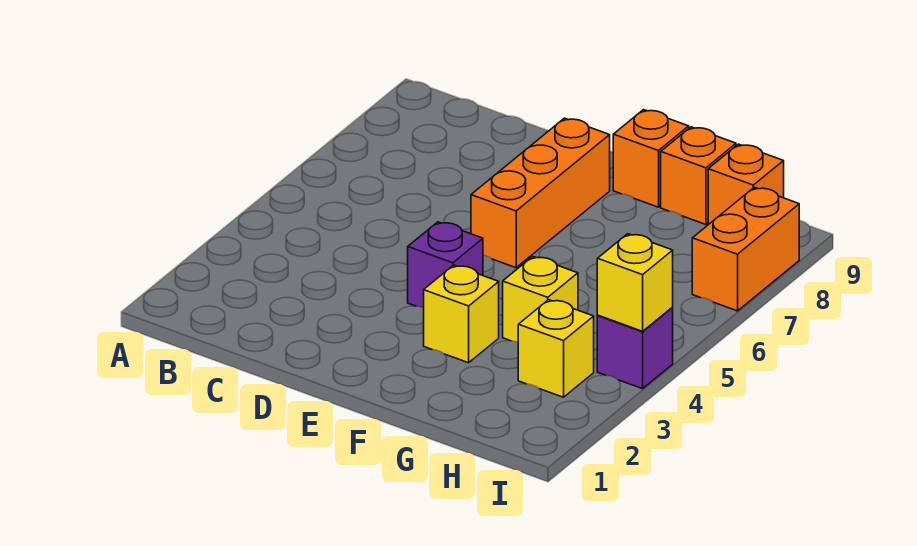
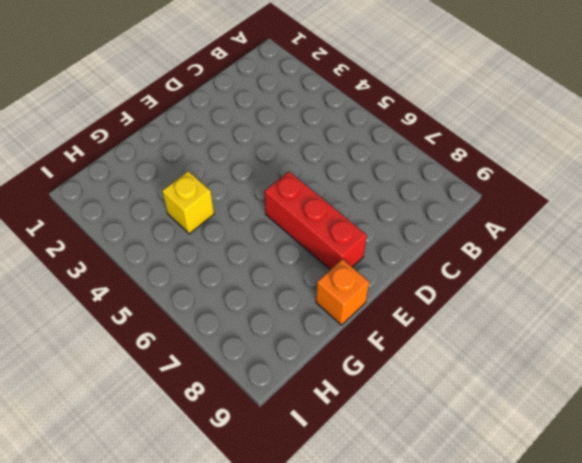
red brick E6:E8 level 1 -> orange brick E6:E8 level 1
none -> purple brick E4 level 1
none -> yellow brick F3 level 1

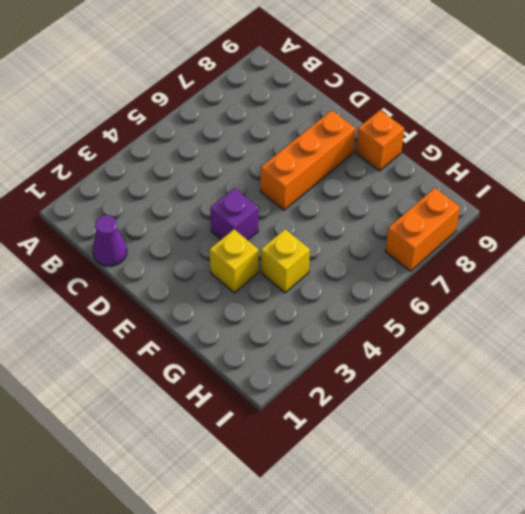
purple cone C1 level 1 -> none
none -> orange brick G9 level 1
none -> yellow brick H3 level 1

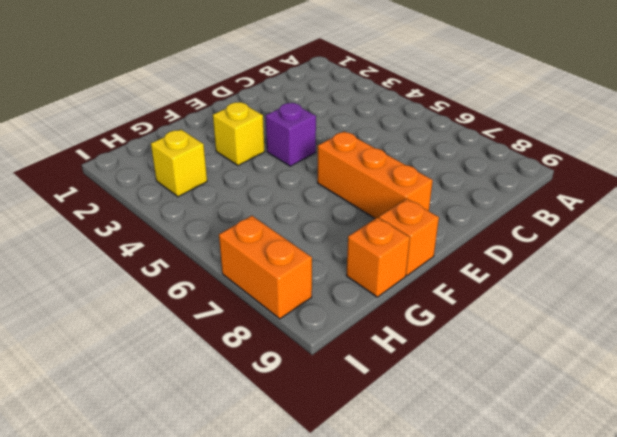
none -> yellow brick G4 level 1
none -> orange brick H9 level 1

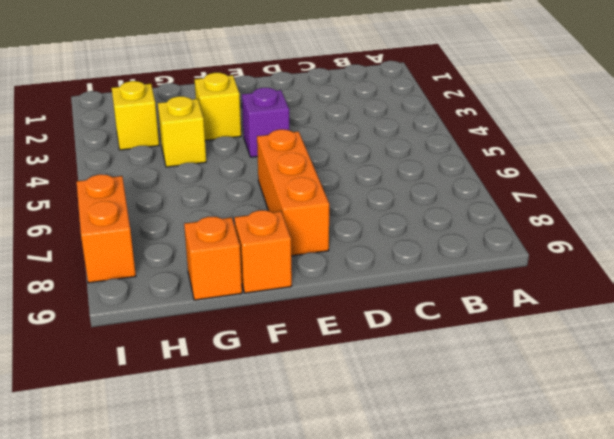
none -> orange brick H9 level 1
none -> purple brick I4 level 1

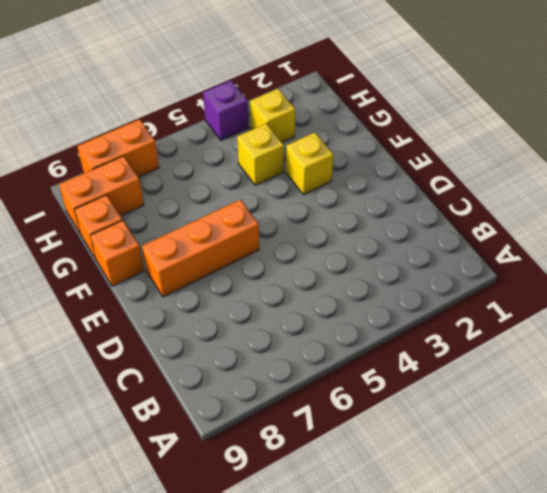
orange brick H8:H9 level 1 -> orange brick H9 level 1
none -> purple brick E4 level 1
none -> yellow brick I4 level 2

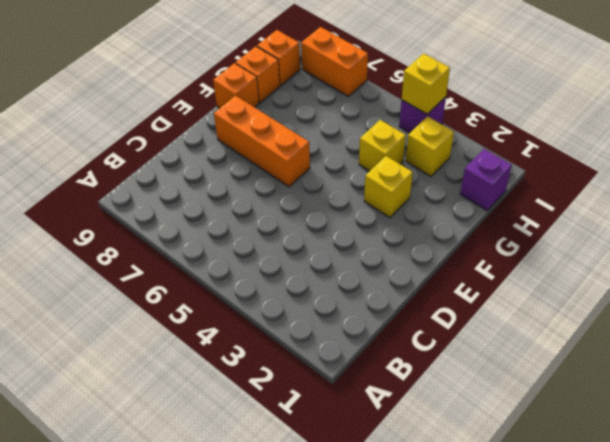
purple brick H1 level 1 -> purple brick E4 level 1

